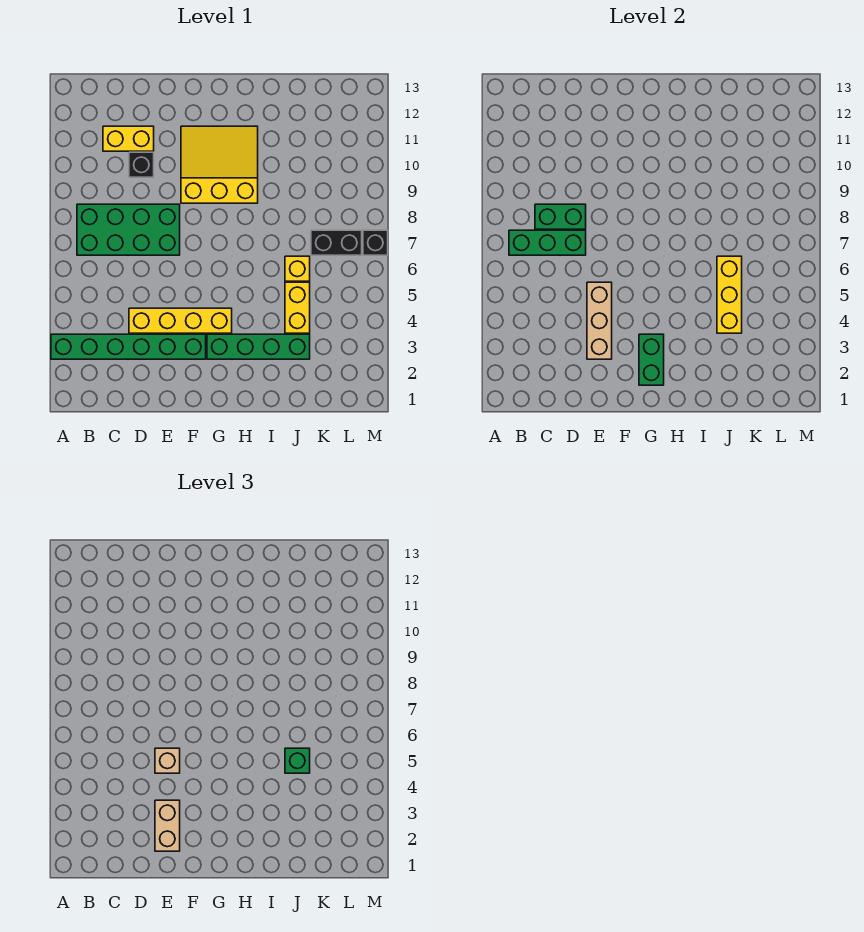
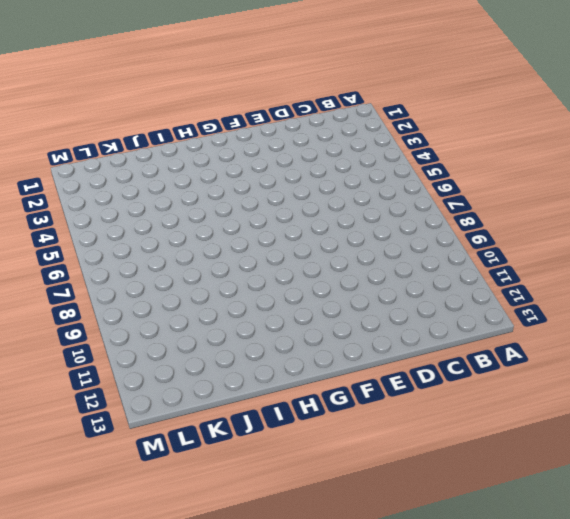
none -> green brick A3:F3 level 1
none -> green brick B7:E8 level 1
none -> yellow brick C11:D11 level 1

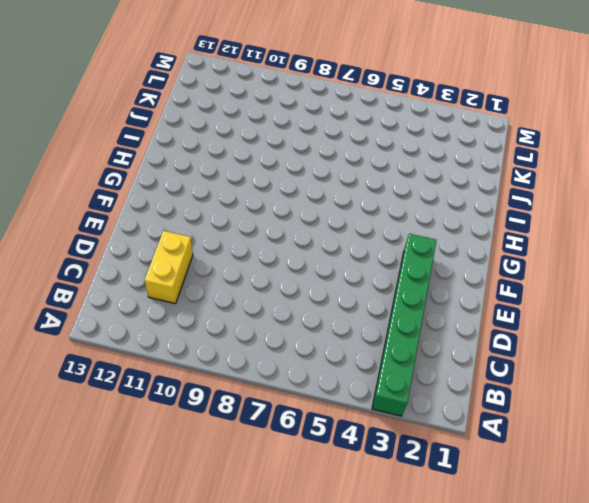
none -> green brick B7:E8 level 1
none -> yellow brick D4:G4 level 1
none -> black brick D10 level 1

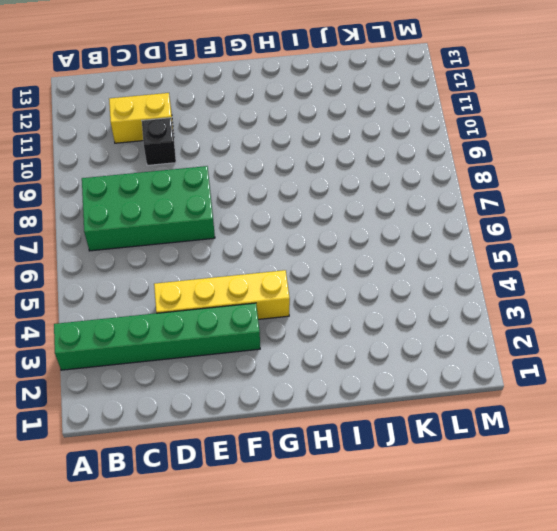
none -> yellow slope F9:H11 level 1 top 9
none -> green brick G3:J3 level 1
none -> yellow brick J4:J5 level 1

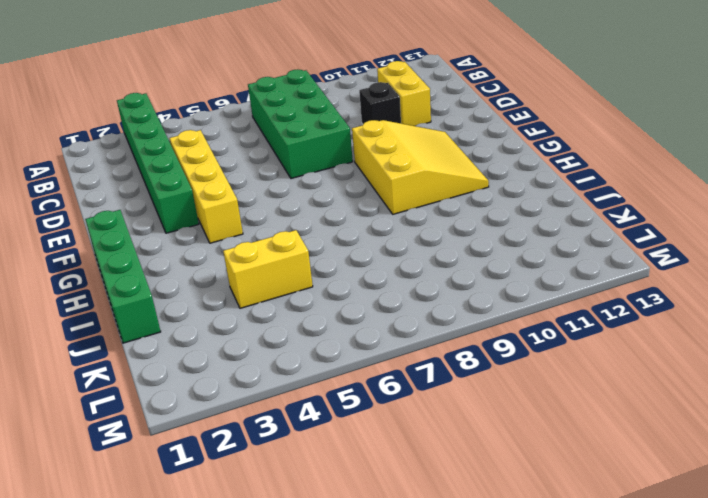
green brick G1:J1 level 1 -> green brick G3:J3 level 1
none -> yellow brick J6 level 1
none -> black brick K7:L7 level 1
none -> black brick M7 level 1

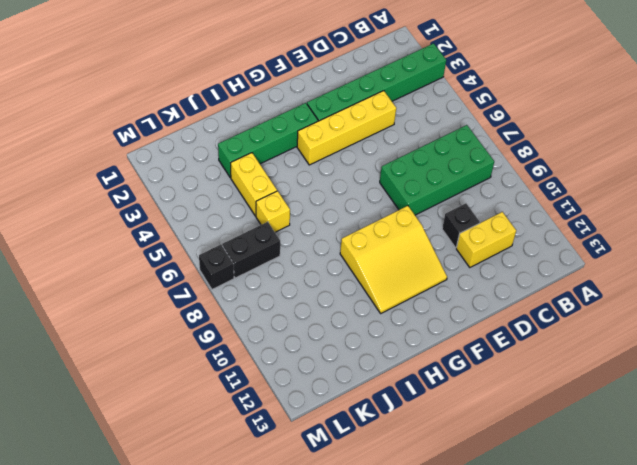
none -> green brick B7:D7 level 2
none -> green brick C8:D8 level 2
none -> tan brick E3:E5 level 2

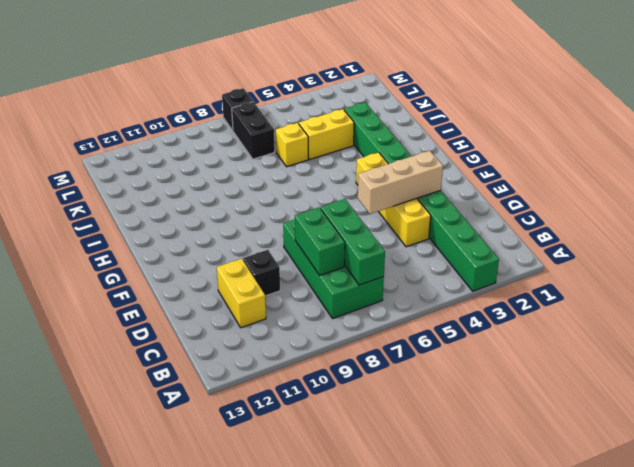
none -> yellow slope F9:H11 level 1 top 9
none -> green brick G2:G3 level 2
none -> yellow brick J4:J6 level 2

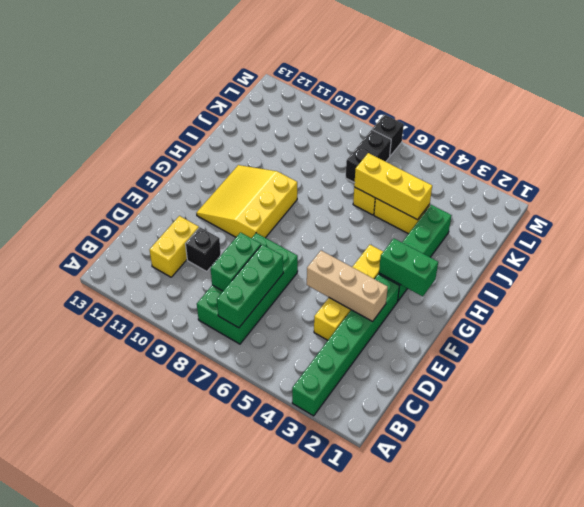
none -> tan brick E2:E3 level 3
none -> tan brick E5 level 3
none -> green brick J5 level 3

